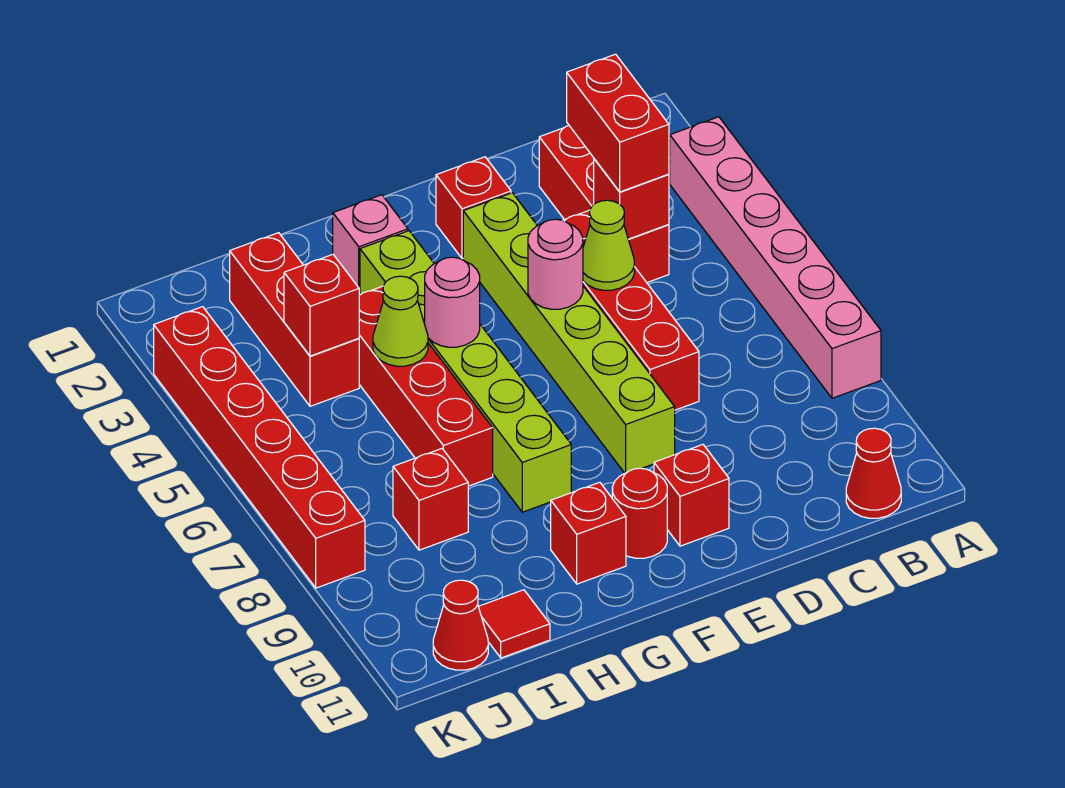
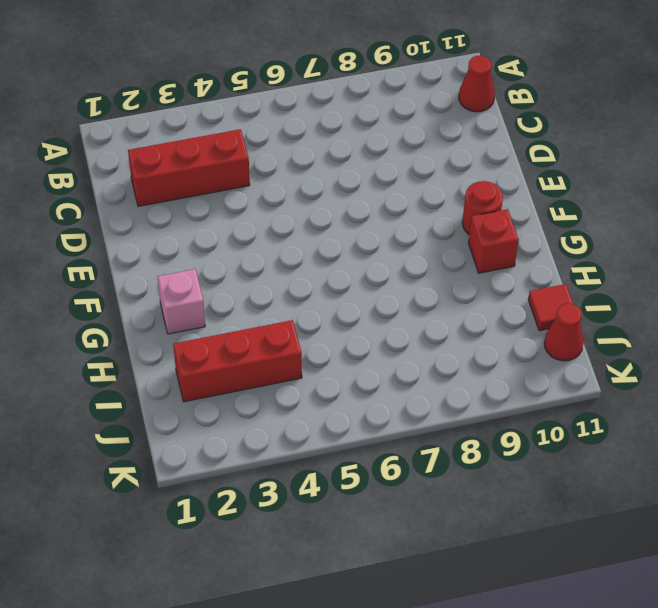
none -> pink brick A3:A8 level 1
none -> red brick D4:D7 level 1
none -> red brick E2 level 1

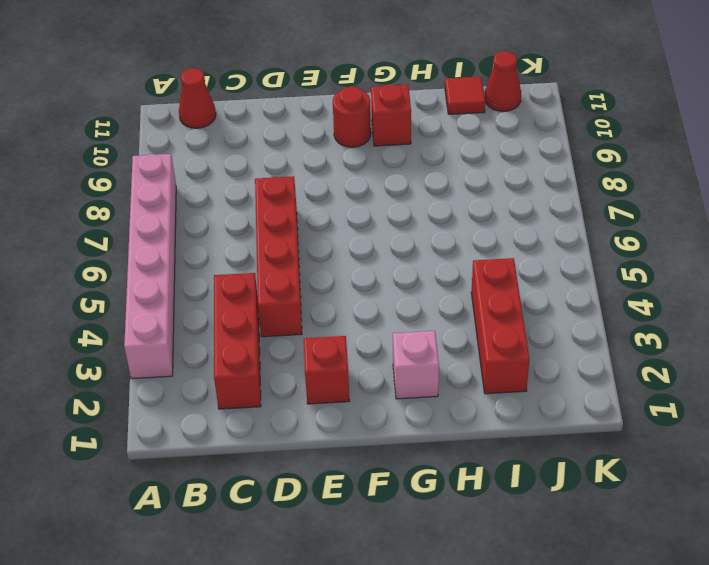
none -> lime brick E3:E8 level 1
none -> red brick E10 level 1
none -> lime brick G3:G8 level 1

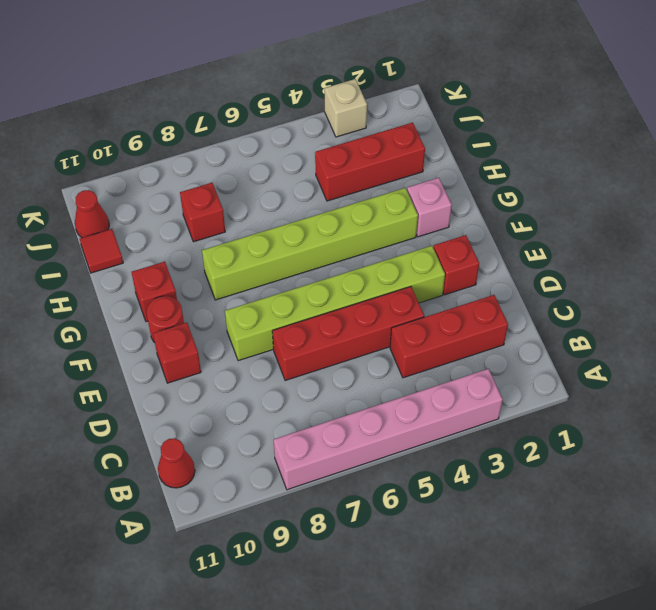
tan brick K3 level 1 -> red brick K3:K8 level 1
none -> red brick H4:H7 level 1
none -> red brick C4 level 2
none -> lime cone D5 level 2

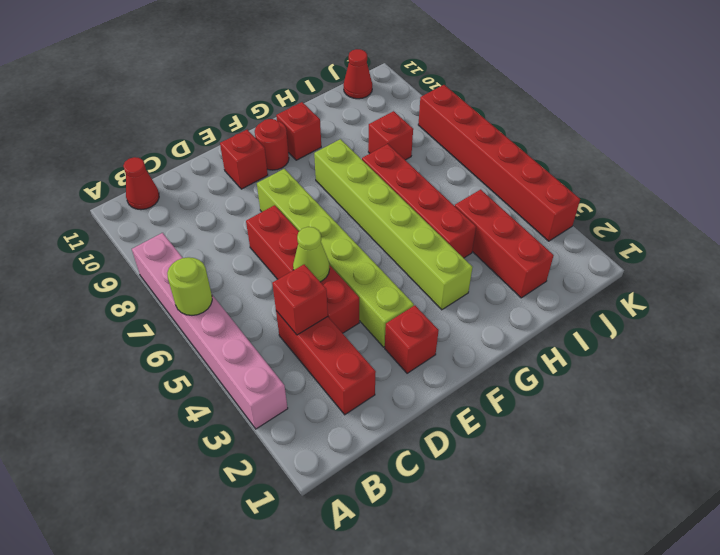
lime round brick A6 level 2 -> none
none -> pink brick G2 level 1
none -> red tile I11 level 1
none -> pink round brick E5 level 2

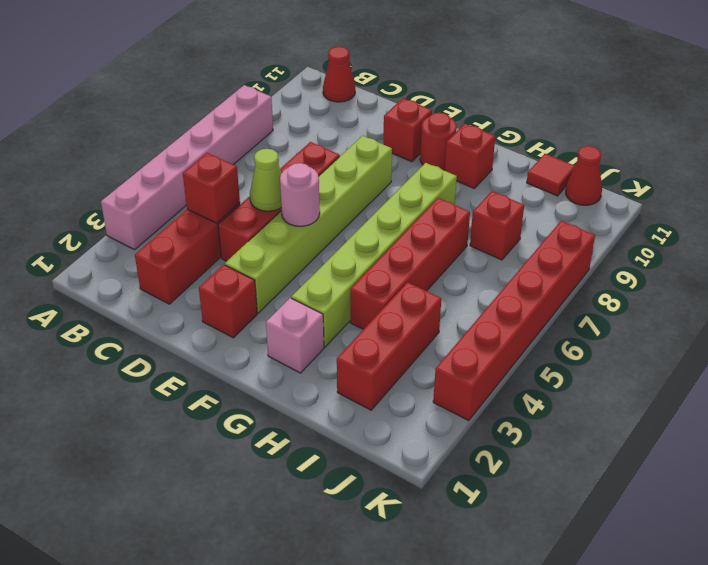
none -> pink round brick G5 level 2
none -> lime cone H5 level 2
none -> red brick I4 level 2

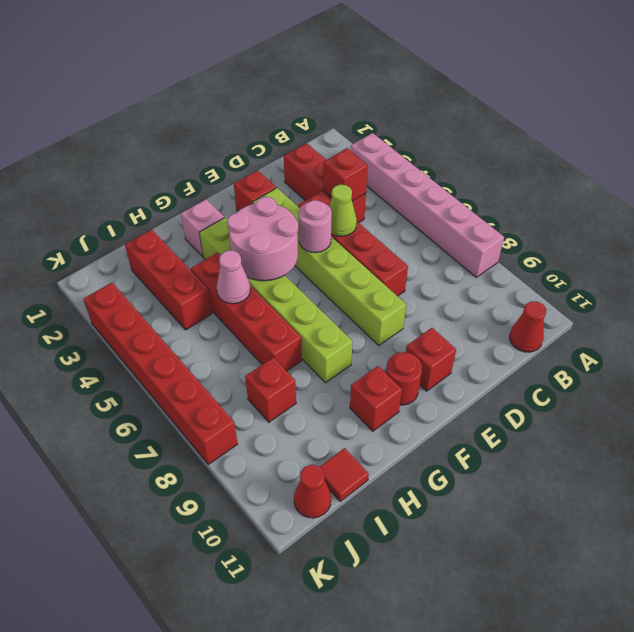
pink round brick F4:G5 level 2 -> pink round brick G5 level 2
pink cone H5 level 2 -> lime cone H5 level 2
none -> red brick I4 level 2
none -> red brick C3:C4 level 3

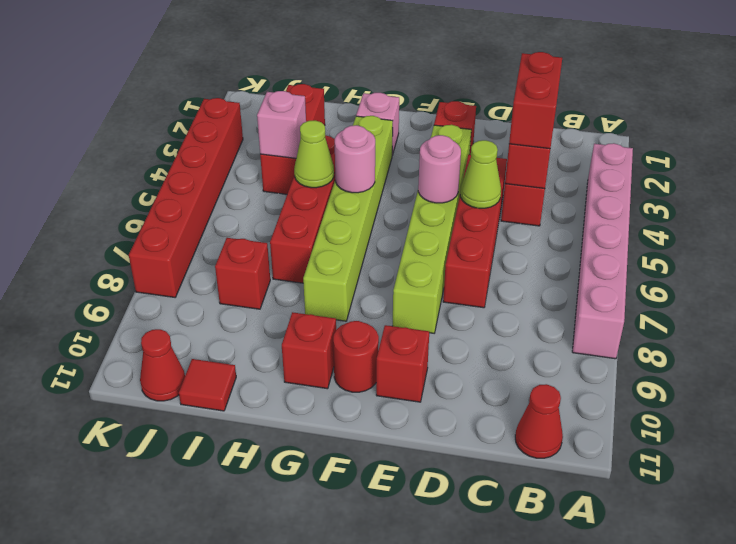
pink brick I4 level 2 -> red brick I4 level 2

